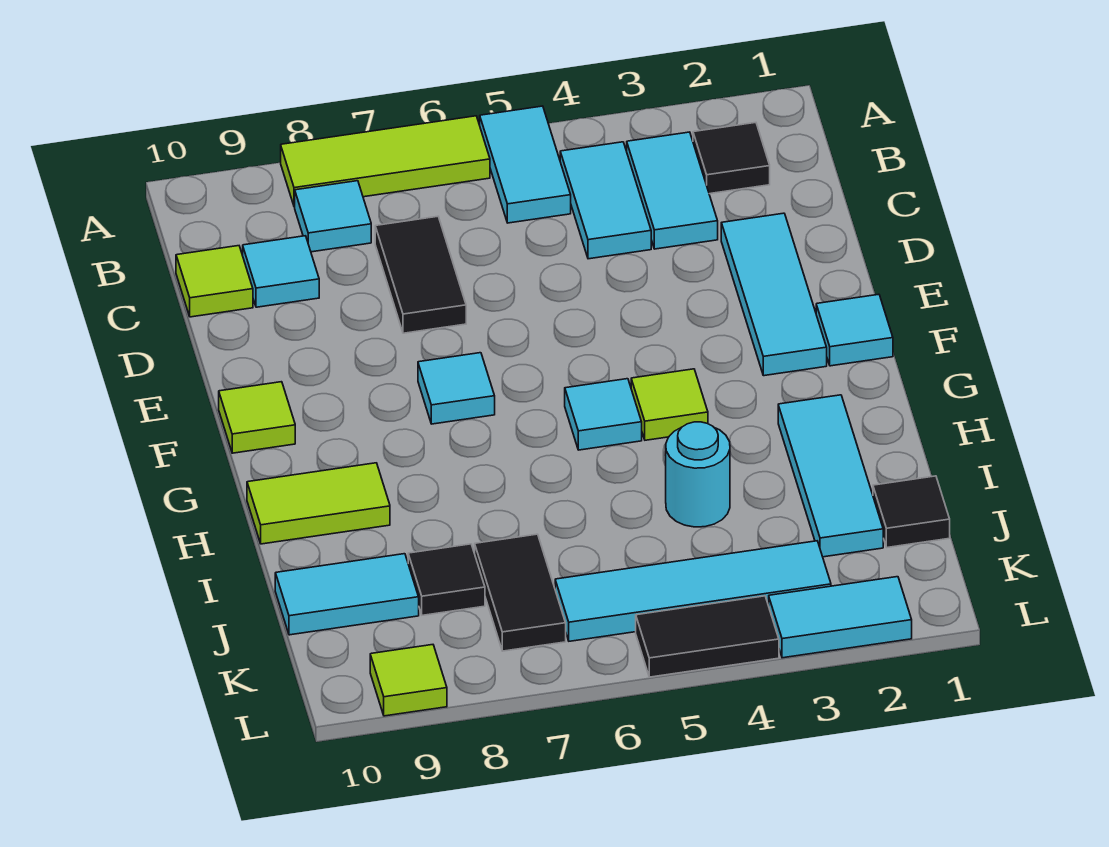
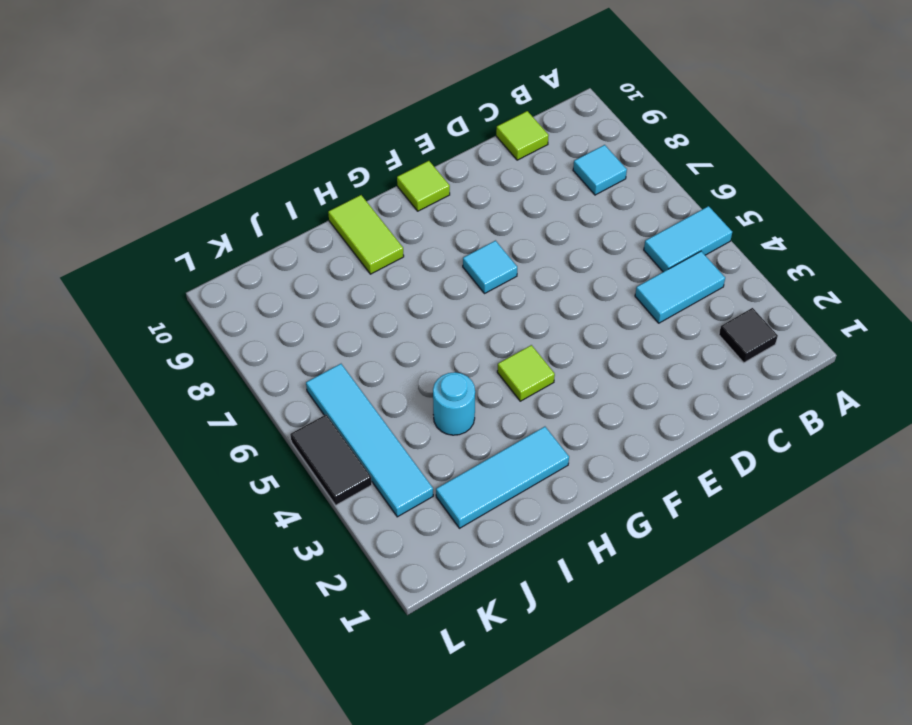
none -> lime tile A6:A8 level 1
none -> cyan tile B3:C3 level 1
none -> black tile C7:D7 level 1

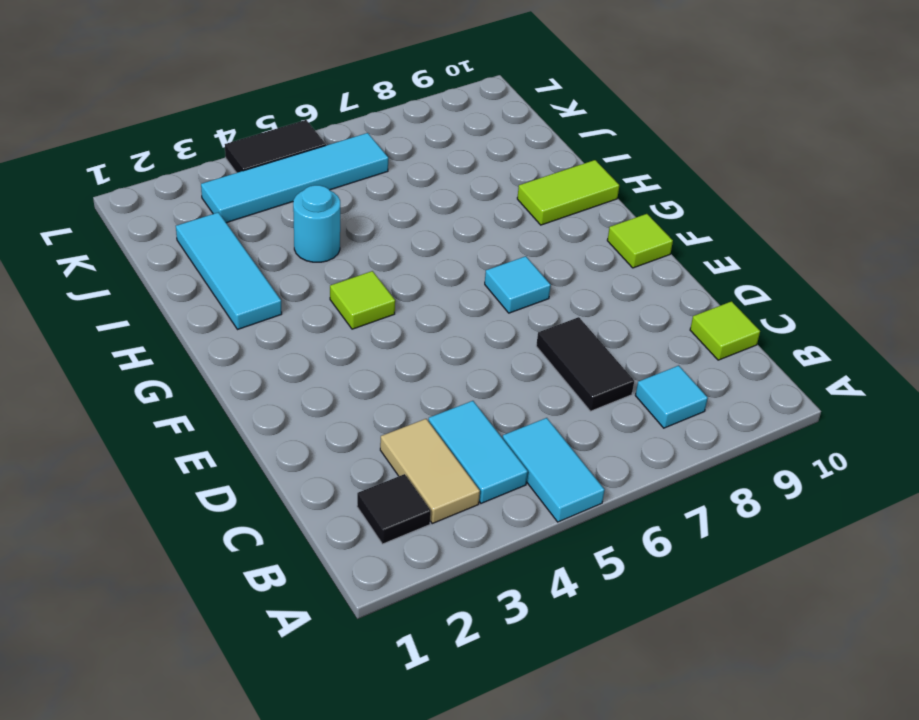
tan tile B3:C3 level 1 -> cyan tile B3:C3 level 1
none -> lime tile A6:A8 level 1
none -> cyan tile C9 level 1
none -> cyan tile D2:F2 level 1

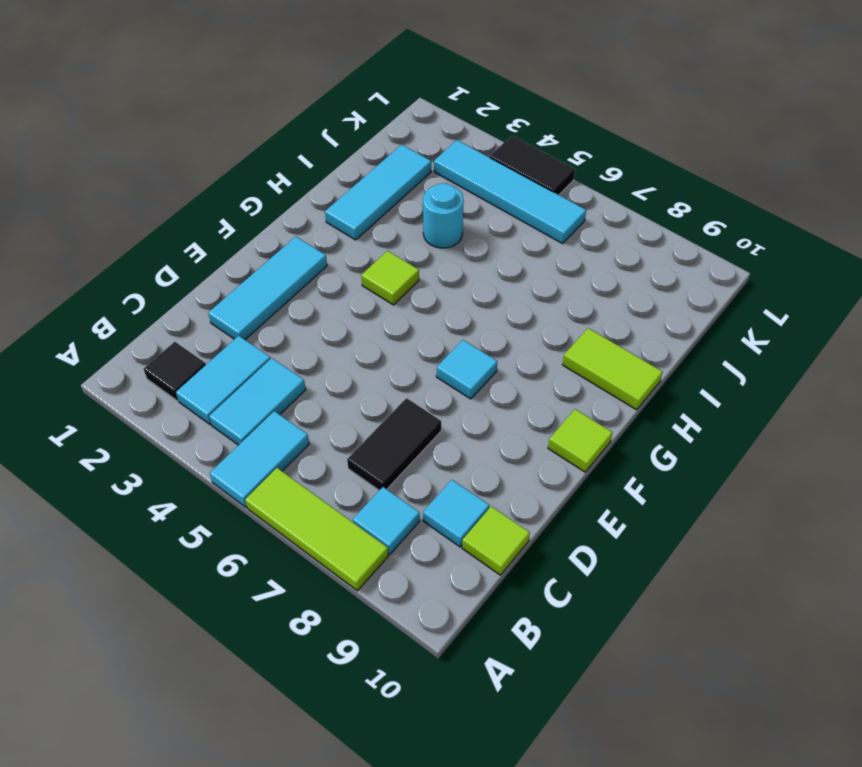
none -> cyan tile F1 level 1
none -> cyan tile G5 level 1
none -> black tile J1 level 1

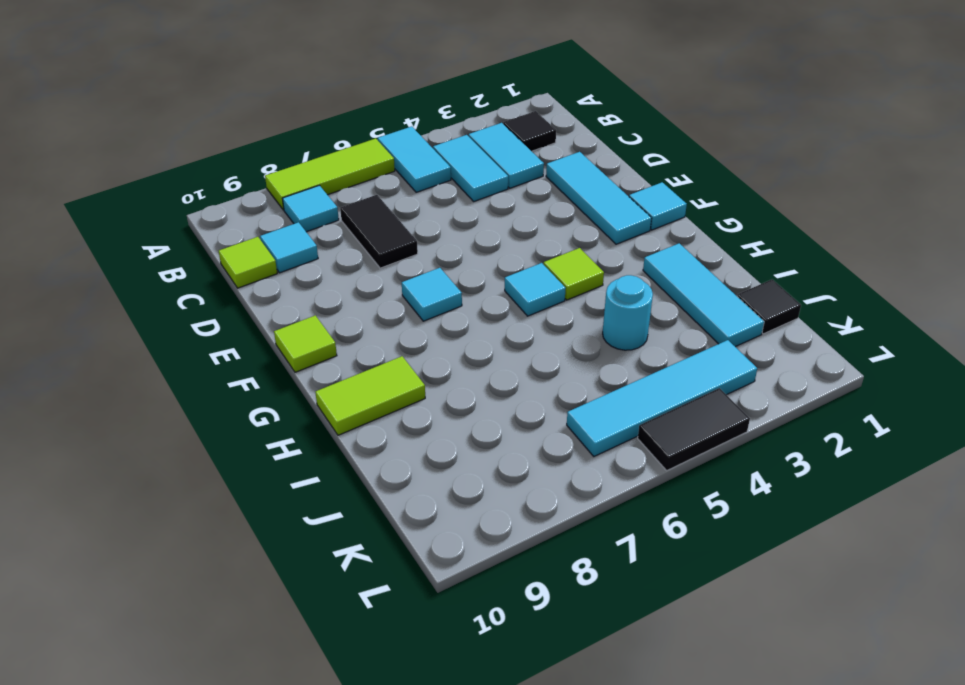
none -> black tile J7:K7 level 1
none -> black tile J8 level 1
none -> cyan tile J9:J10 level 1

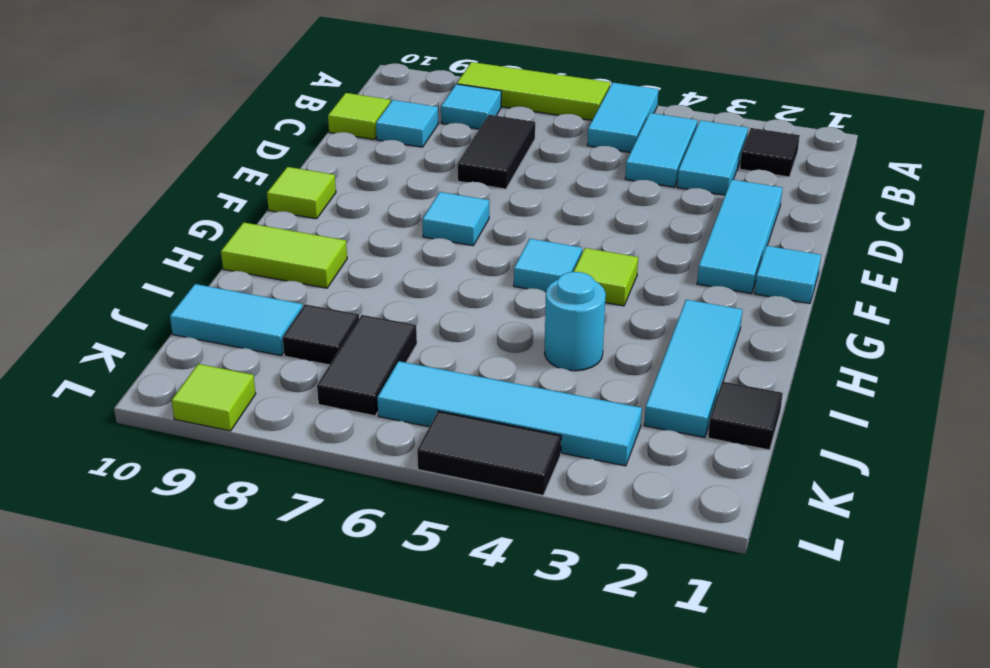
none -> cyan tile L2:L3 level 1

